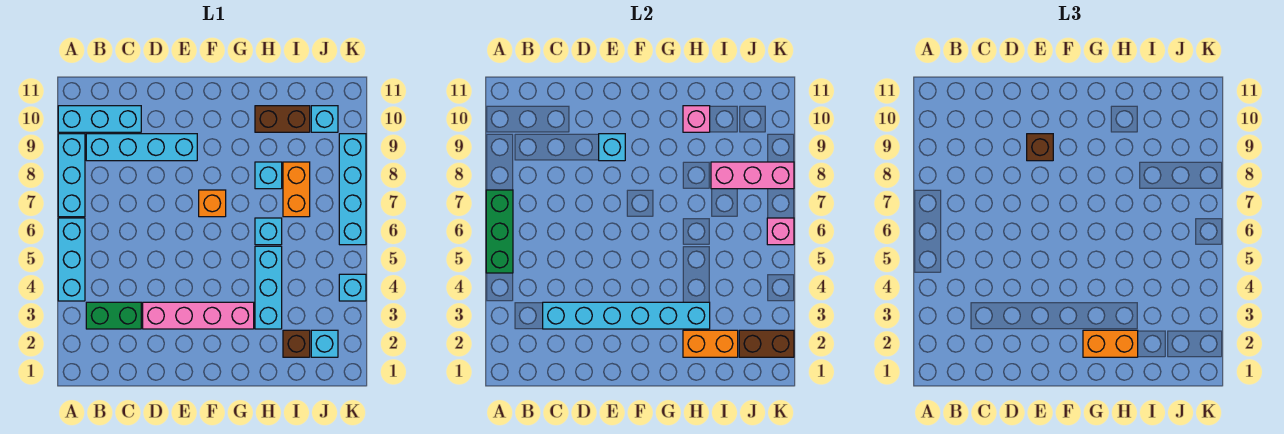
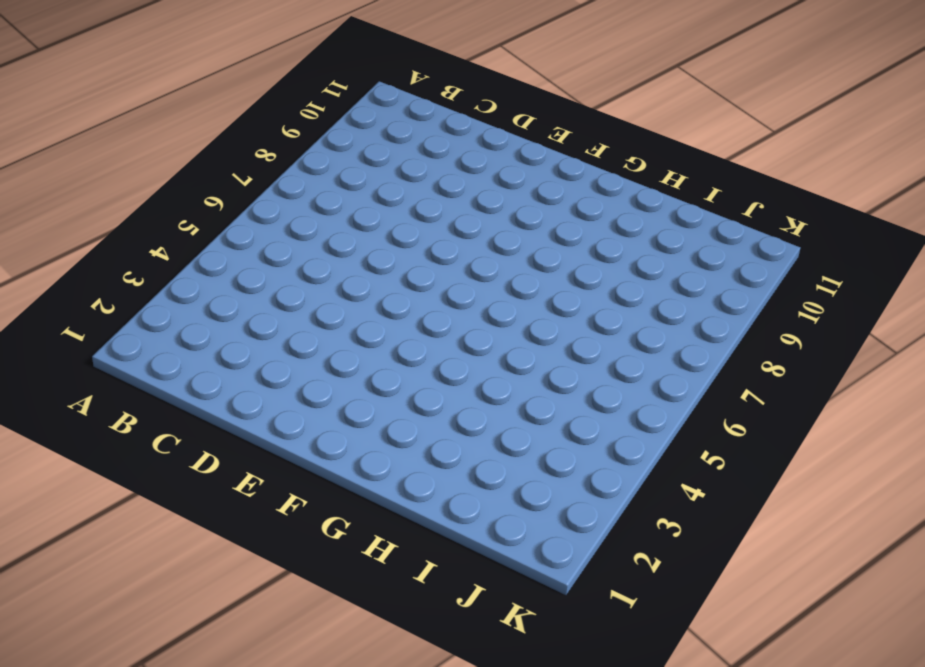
none -> cyan brick A4:A6 level 1
none -> cyan brick A7:A9 level 1
none -> cyan brick A10:C10 level 1

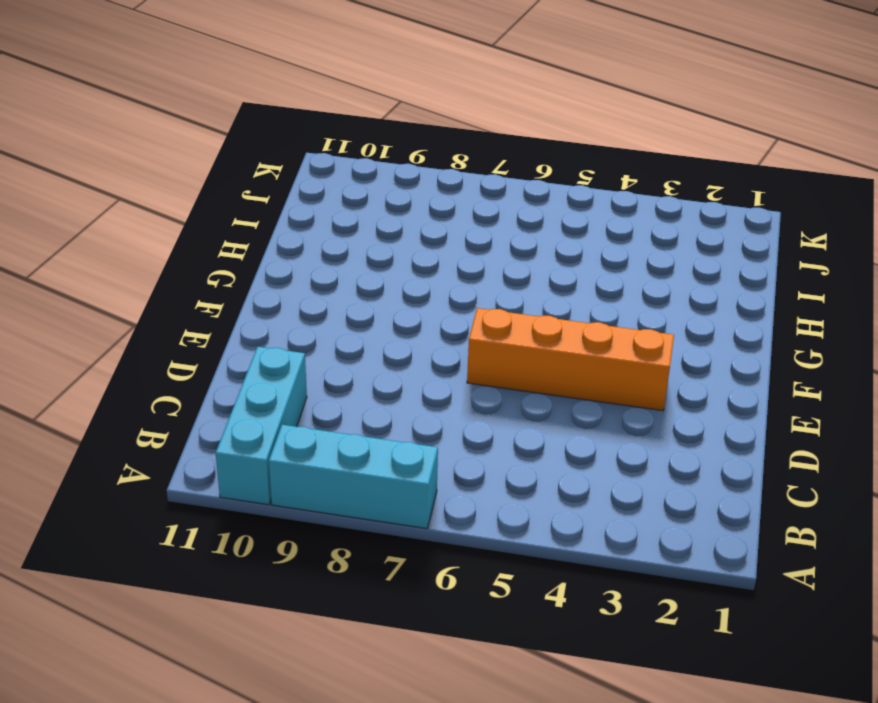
orange brick E3:E6 level 1 -> pink brick D3:G3 level 1
none -> cyan brick A4:A6 level 1
none -> green brick B3:C3 level 1
none -> cyan brick B9:E9 level 1

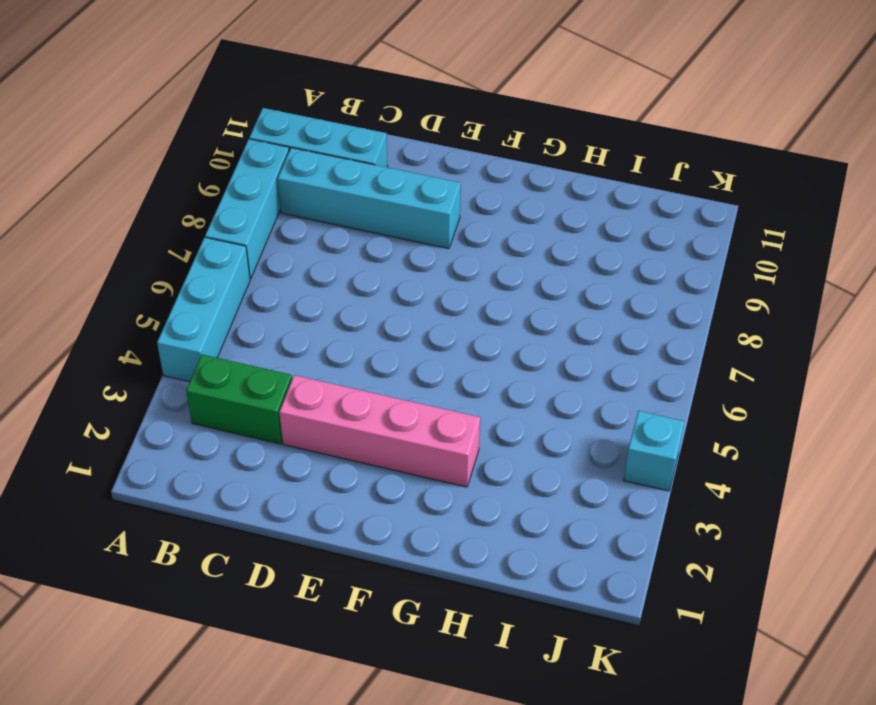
none -> orange brick F7 level 1
none -> cyan brick H3:H5 level 1
none -> cyan brick H6 level 1

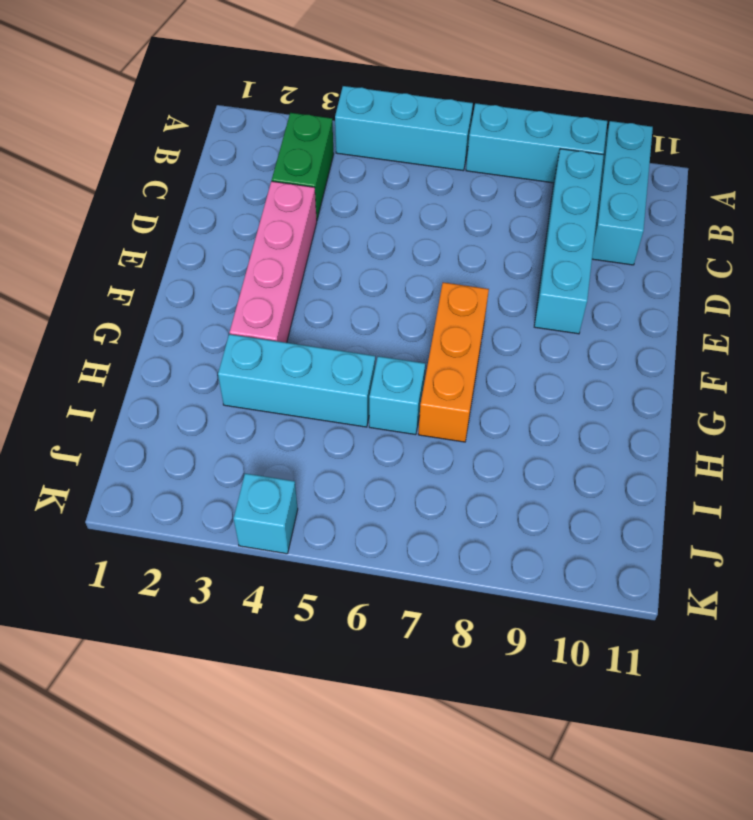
orange brick F7:H7 level 1 -> orange brick F7 level 1
none -> cyan brick H8 level 1
none -> brown brick H10:I10 level 1
none -> brown brick I2 level 1

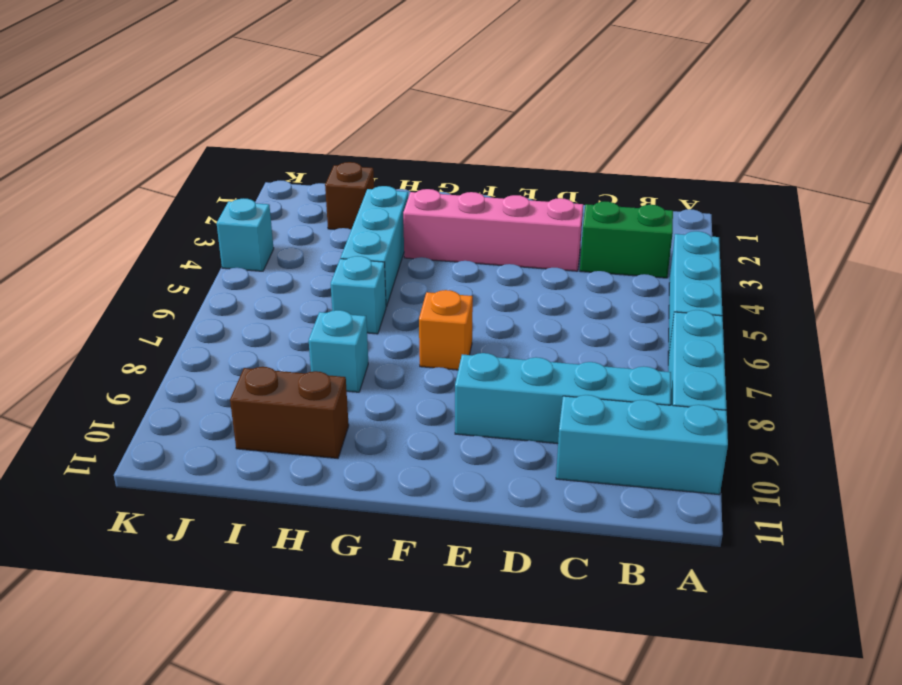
none -> orange brick I7:I8 level 1
none -> cyan brick J2 level 1
none -> cyan brick J10 level 1

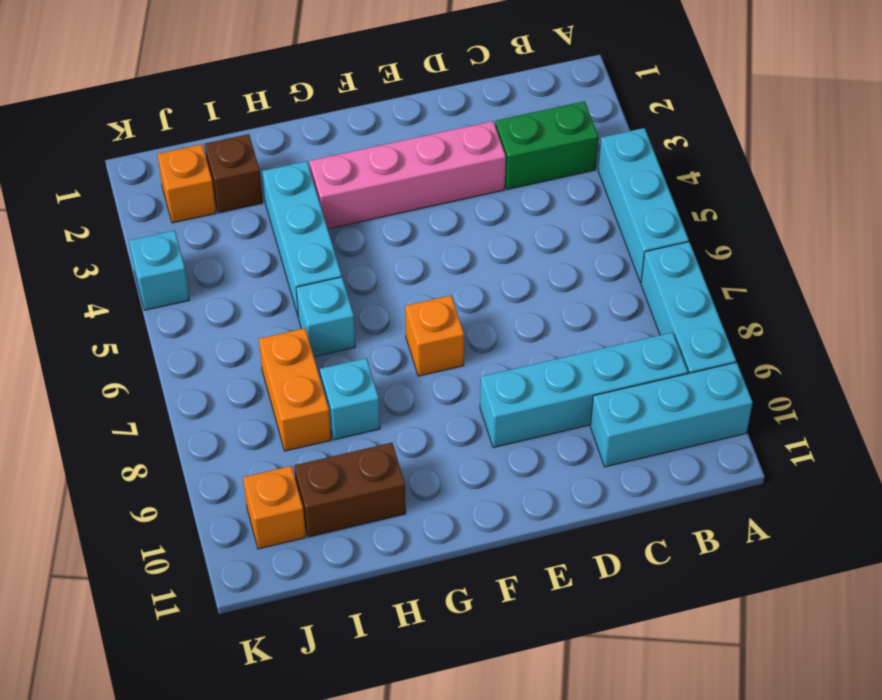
orange brick J2 level 1 -> cyan brick J2 level 1
orange brick J10 level 1 -> cyan brick J10 level 1
none -> cyan brick K6:K9 level 1
none -> green brick A5:A7 level 2
none -> cyan brick C3:H3 level 2

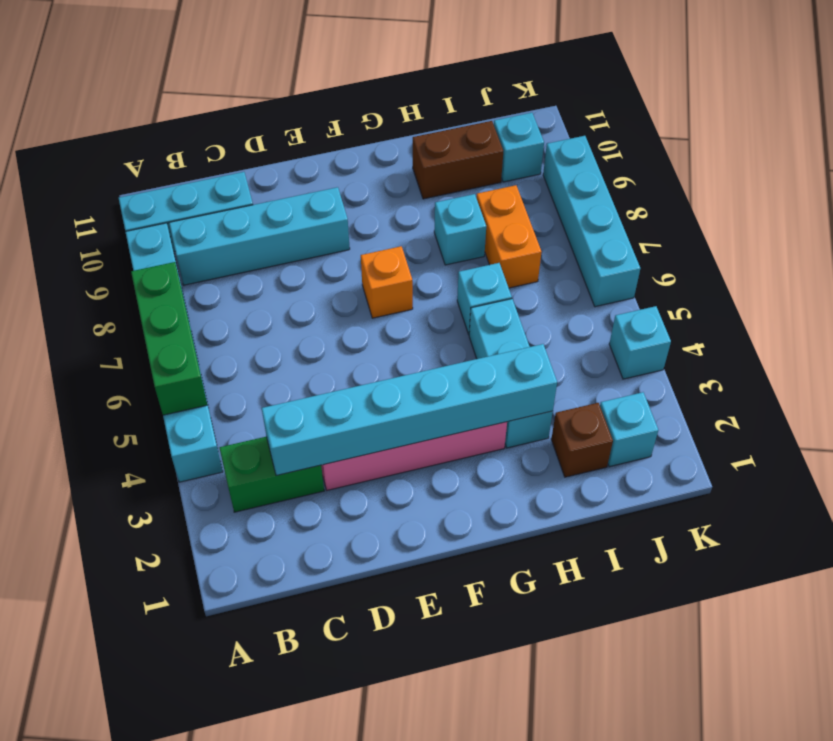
none -> cyan brick E9 level 2
none -> orange brick H2:I2 level 2
none -> pink brick H10 level 2

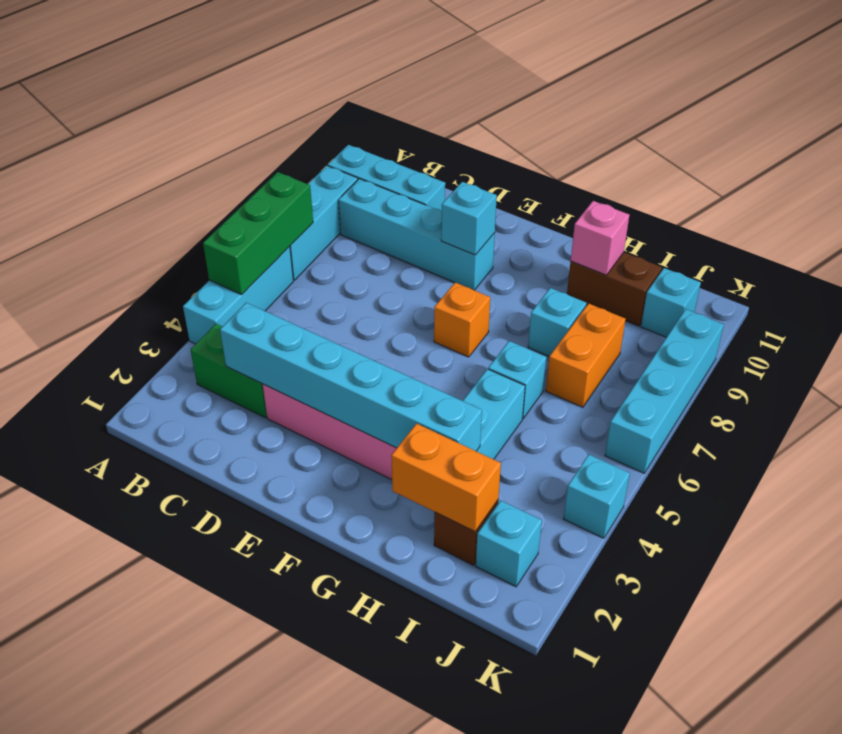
none -> pink brick I8:K8 level 2
none -> brown brick J2:K2 level 2
none -> pink brick K6 level 2

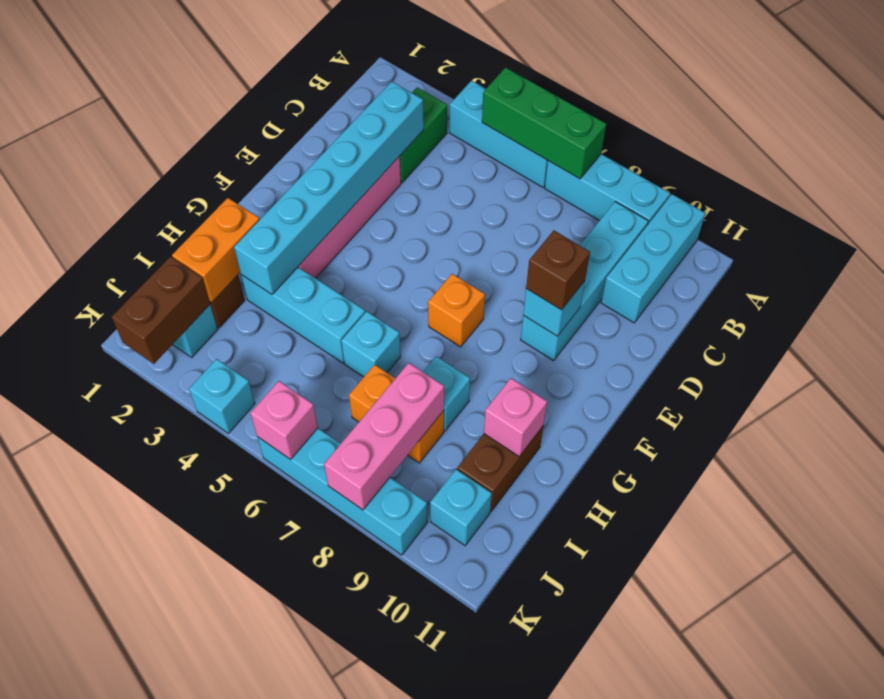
none -> orange brick G2:H2 level 3

